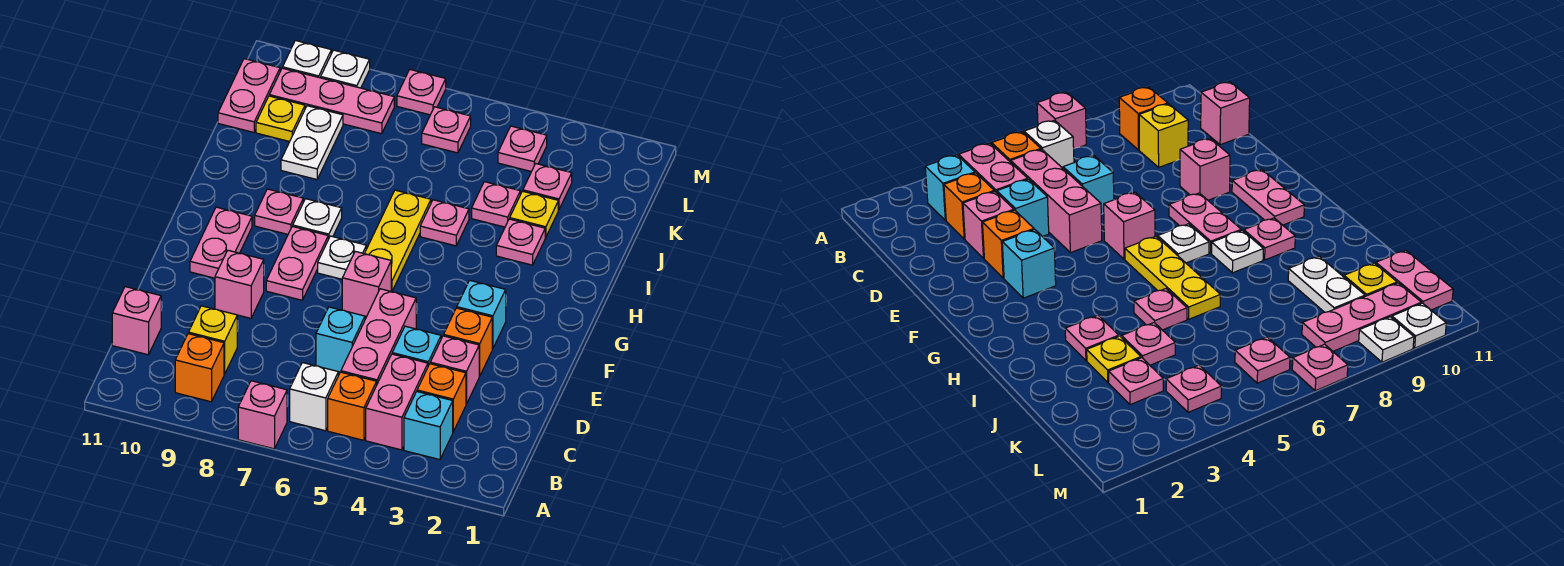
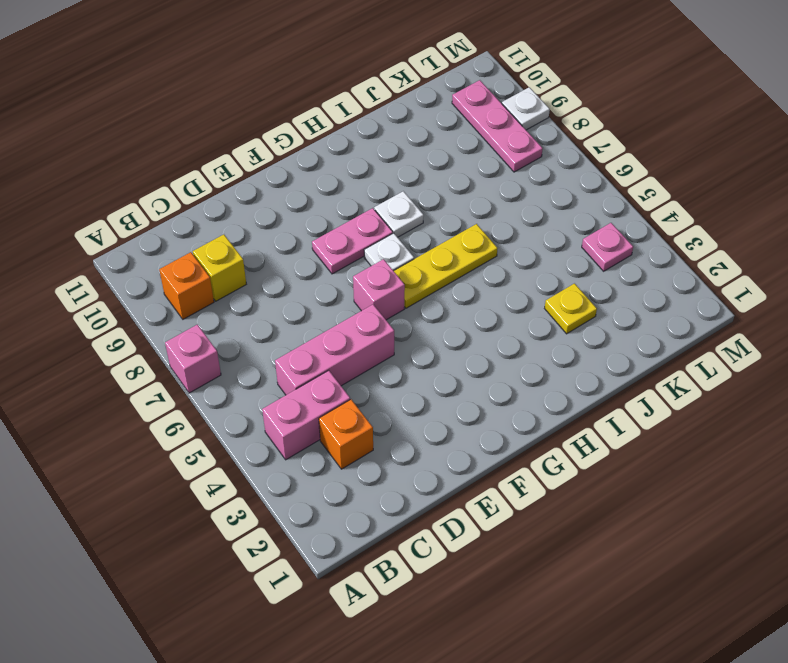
none -> cyan brick B3 level 1
none -> orange brick B5 level 1
none -> white brick B6 level 1
none -> pink brick C11 level 1

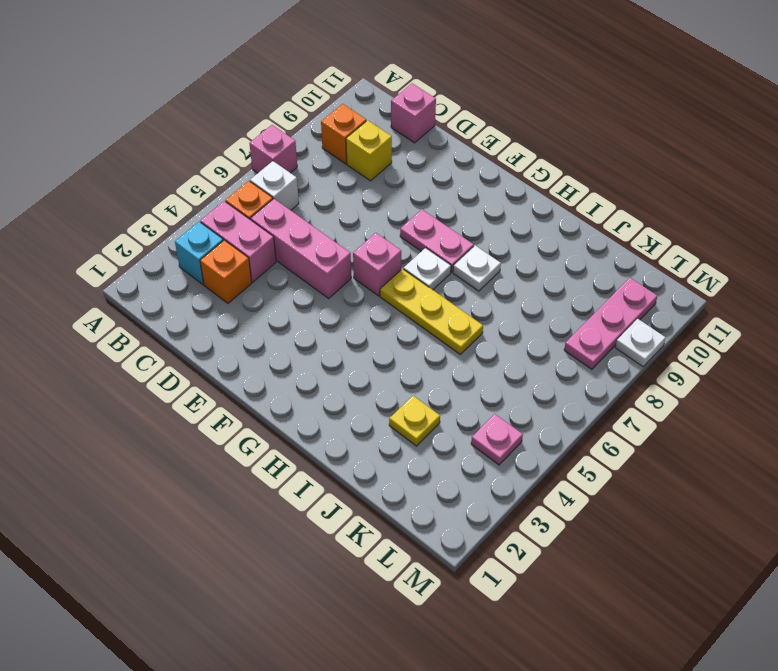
none -> pink brick D3 level 1
none -> cyan brick D4 level 1
none -> cyan brick D6 level 1
none -> orange brick E3 level 1

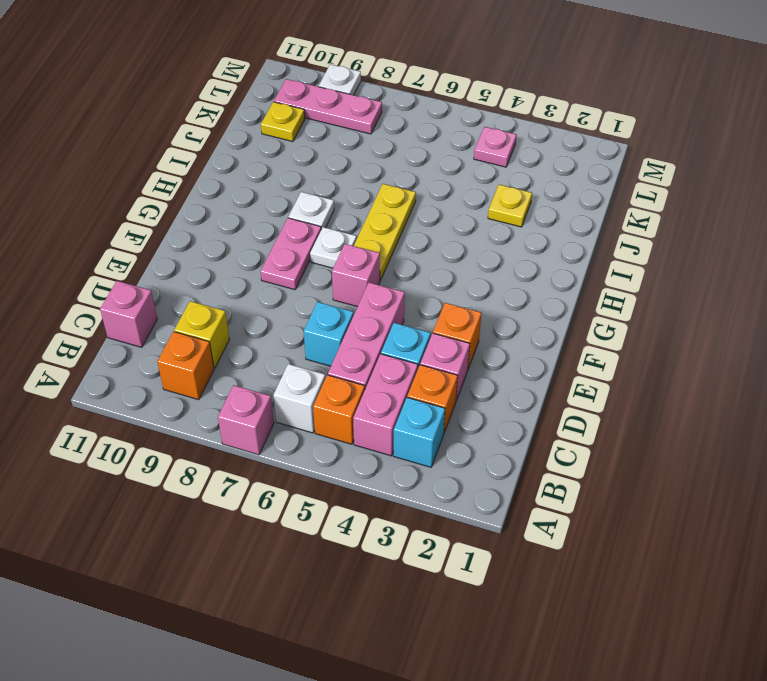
none -> pink brick E9 level 1
none -> cyan brick F3 level 1
none -> pink plate F10:G10 level 1
none -> pink plate H9 level 1

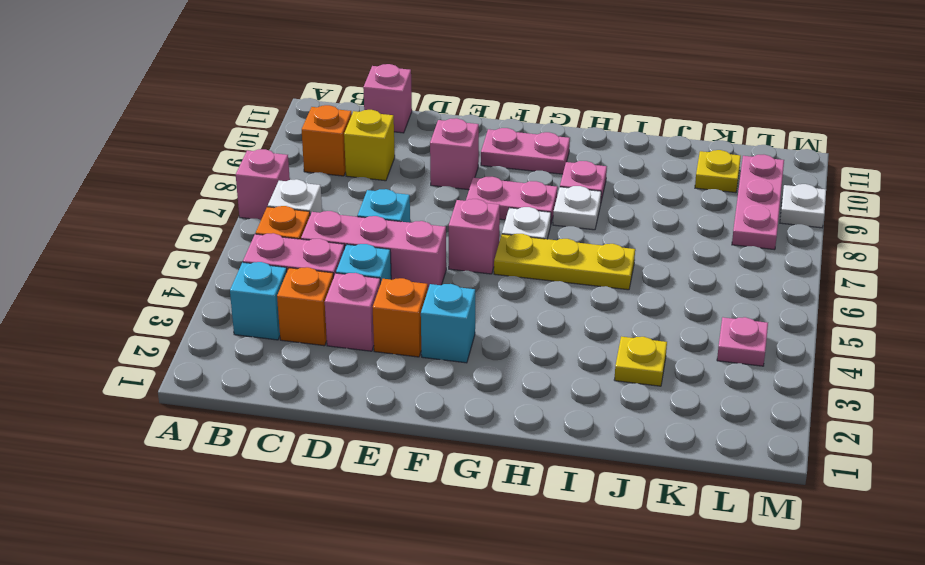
none -> pink plate I3 level 1
none -> pink plate I5 level 1
none -> pink plate J4 level 1
none -> white plate J9:K9 level 1

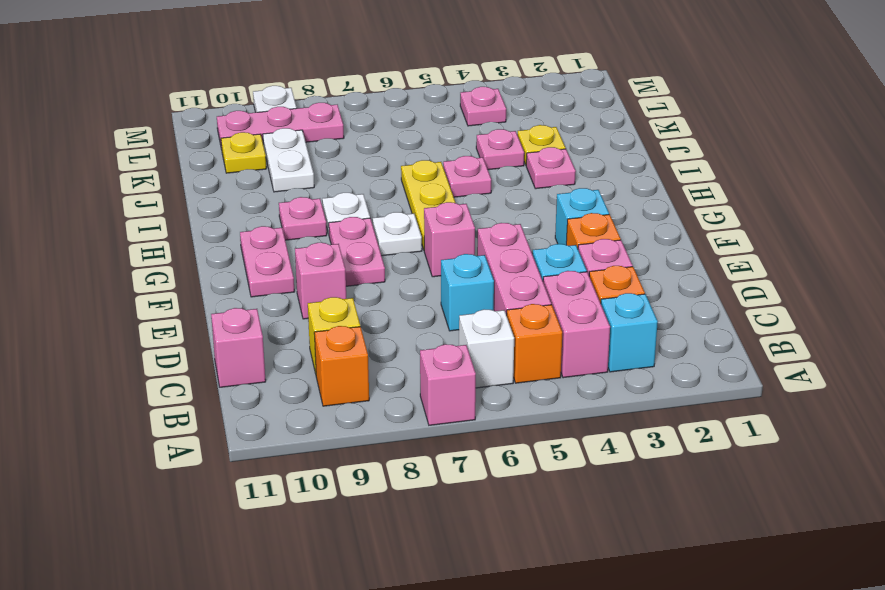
none -> pink plate K3 level 1
none -> pink plate K11:L11 level 1
none -> pink plate L6 level 1
none -> pink plate M7 level 1

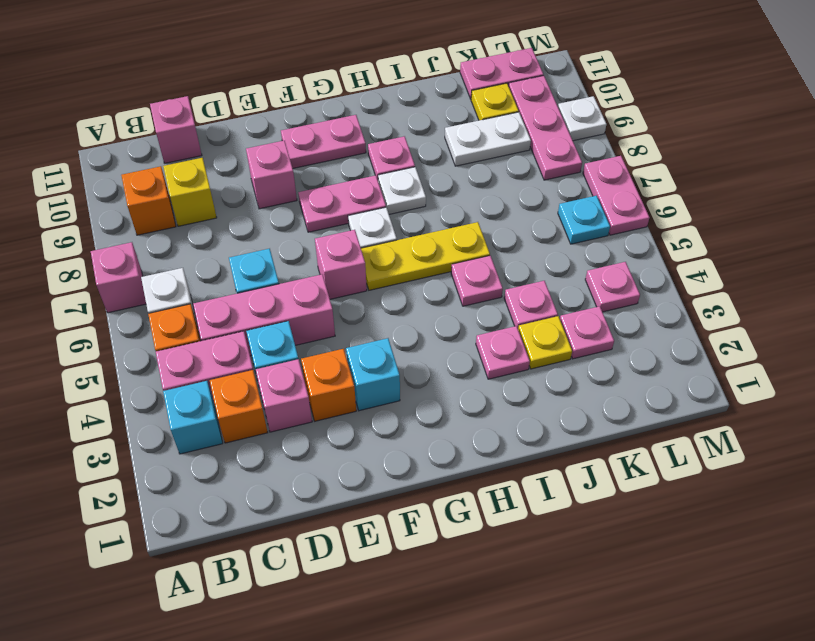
cyan plate L6 level 1 -> pink plate L6 level 1
pink plate M6:M7 level 1 -> pink plate M7 level 1
none -> white plate M10 level 1

